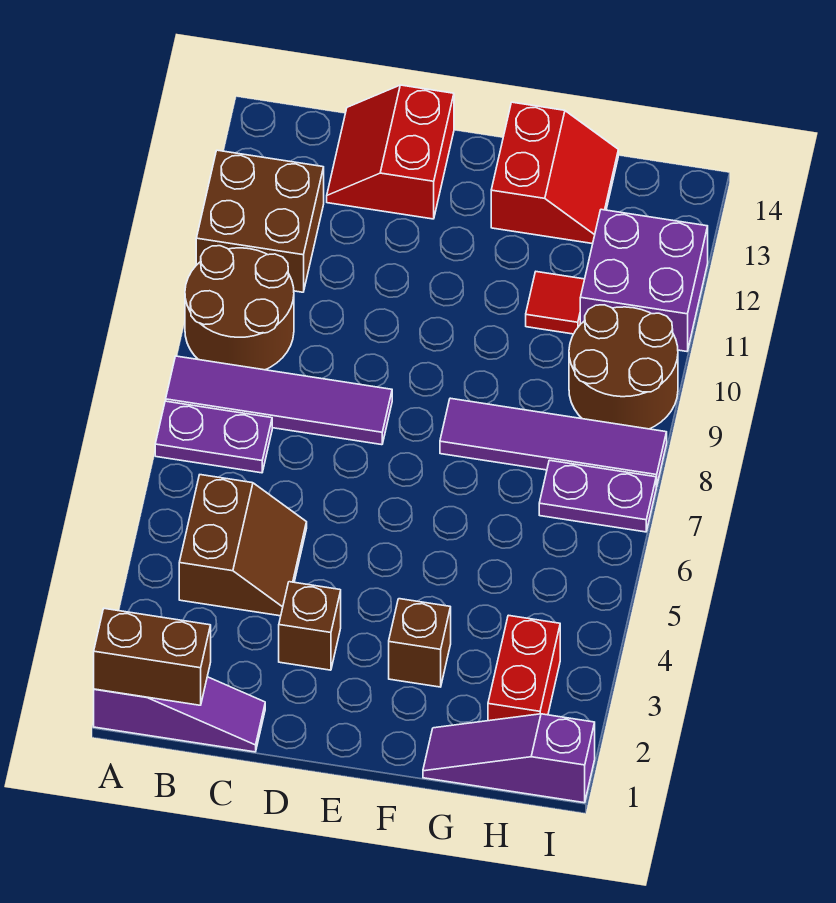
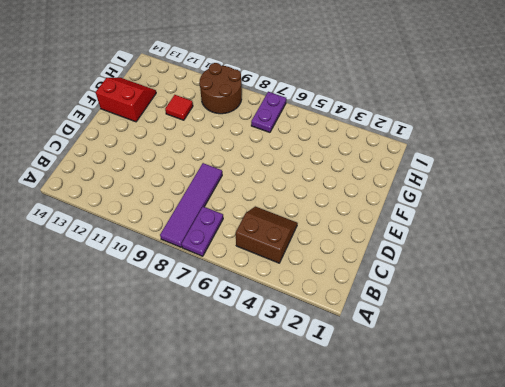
none -> purple slope A1:C1 level 1 top A
none -> brown round brick A9:B10 level 1
none -> brown brick A11:B12 level 1

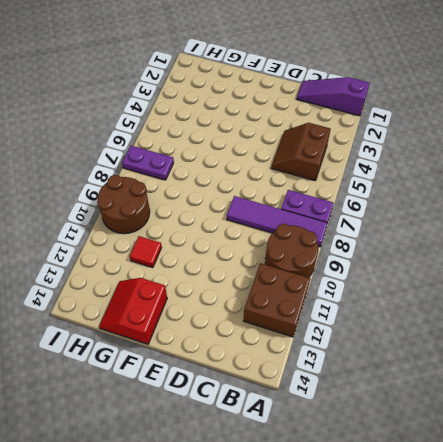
none -> red slope C13:D14 level 1 top D
none -> brown brick D3 level 1
none -> brown brick F3 level 1

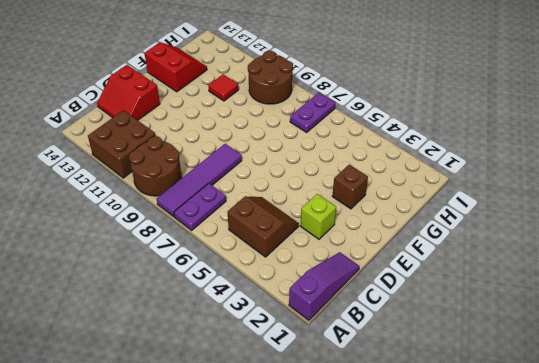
lime brick D3 level 1 -> brown brick D3 level 1
none -> purple tile F8:I8 level 1
none -> purple slope G1:I1 level 1 top I
none -> red brick H2:H3 level 1

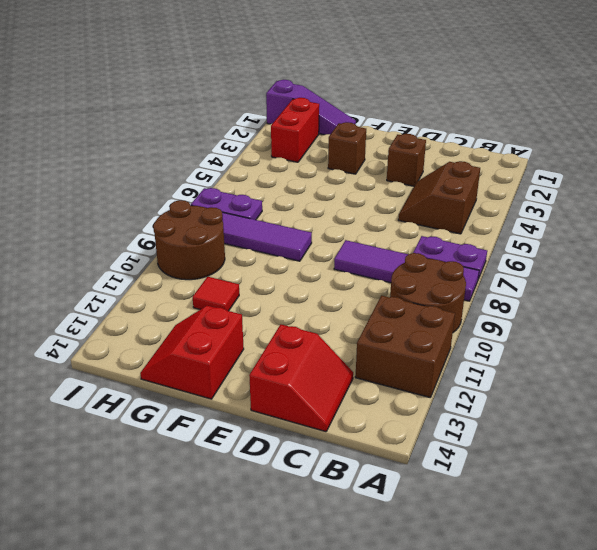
none -> purple slope A1:C1 level 1 top A
none -> purple brick H11:I12 level 1
none -> brown brick A1:B1 level 2

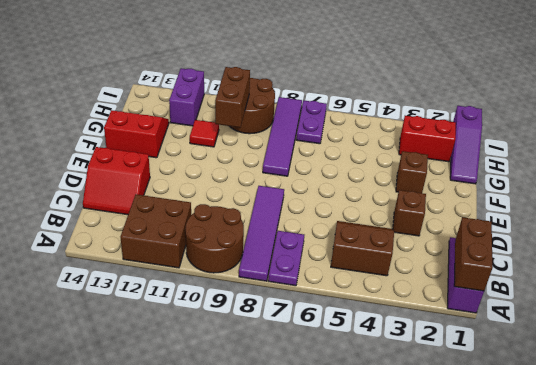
brown brick G10:H10 level 2 -> none
purple brick H12:I12 level 1 -> purple brick H11:I12 level 1

